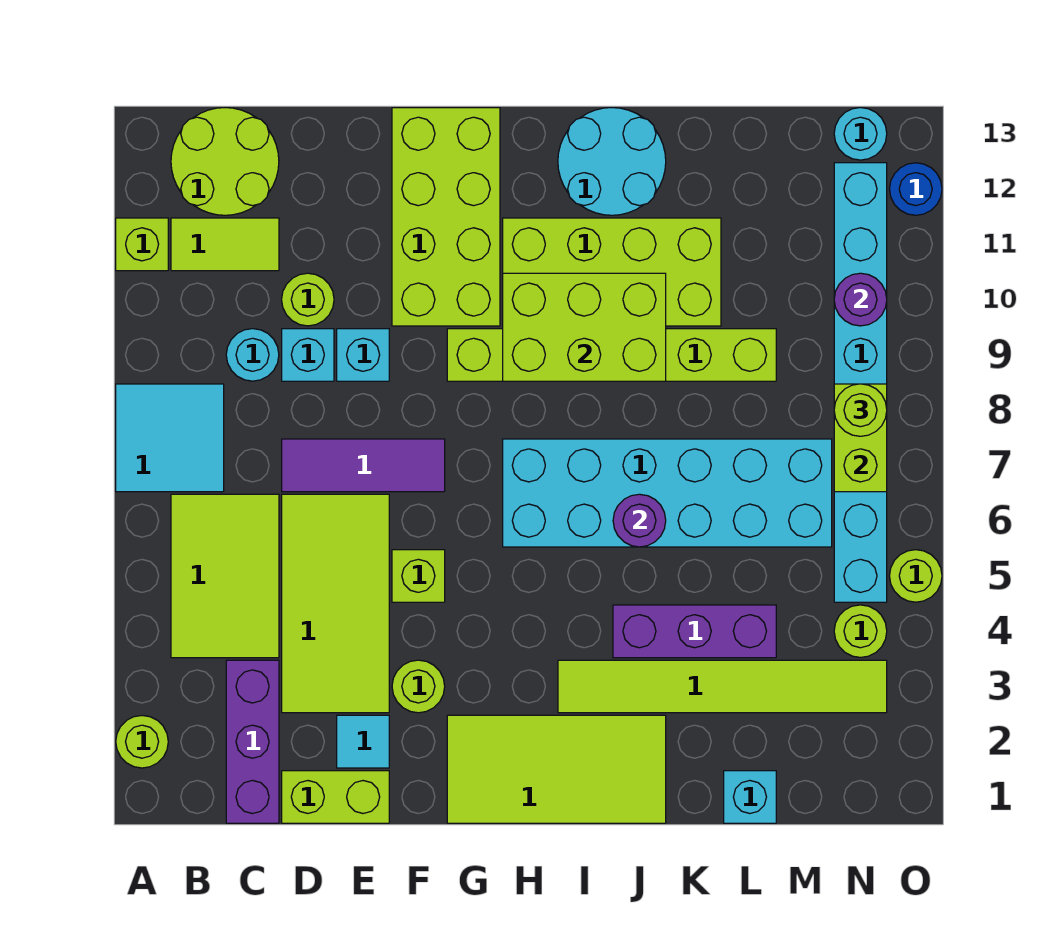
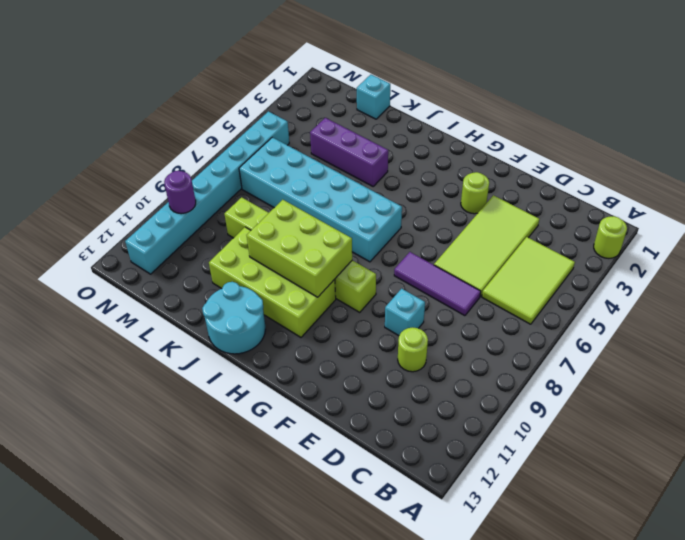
none -> cyan tile A7:B8 level 1
none -> lime brick A11 level 1
none -> lime tile B11:C11 level 1
none -> lime round brick B12:C13 level 1

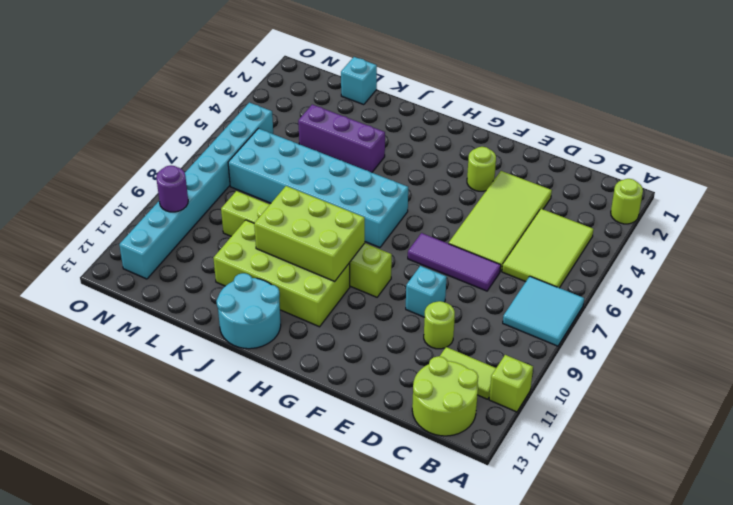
none -> purple brick C1:C3 level 1
none -> cyan round brick C9 level 1
none -> lime brick D1:E1 level 1
none -> cyan brick D9 level 1

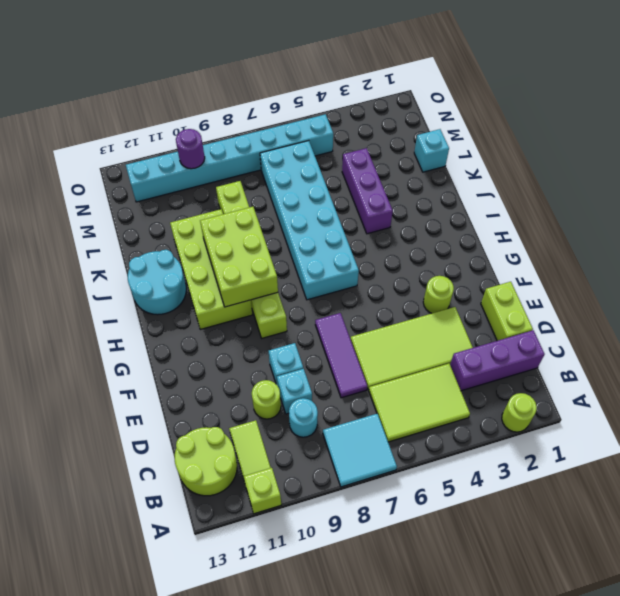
none -> cyan tile E2 level 1
none -> lime brick F5 level 1
none -> lime brick F10:G13 level 1
none -> lime tile G1:J2 level 1

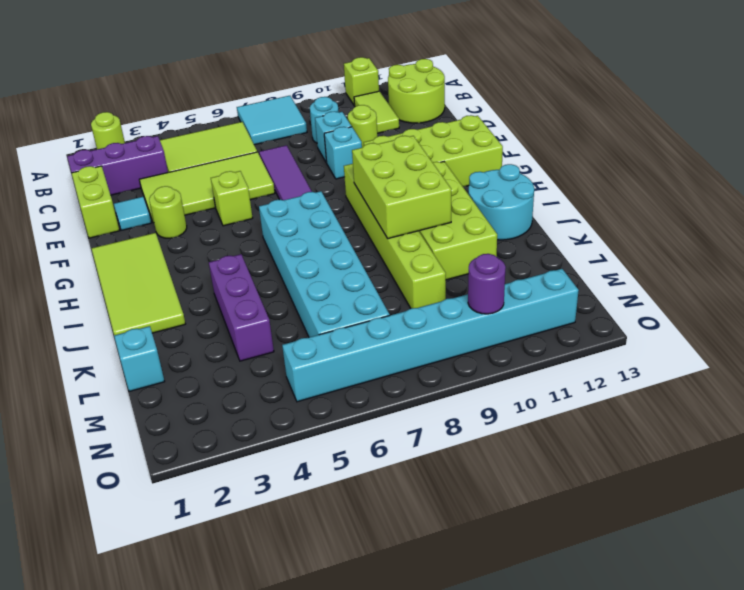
none -> lime tile I3:N3 level 1
none -> lime round brick N4 level 1
none -> cyan round brick N13 level 1
none -> lime round brick O5 level 1

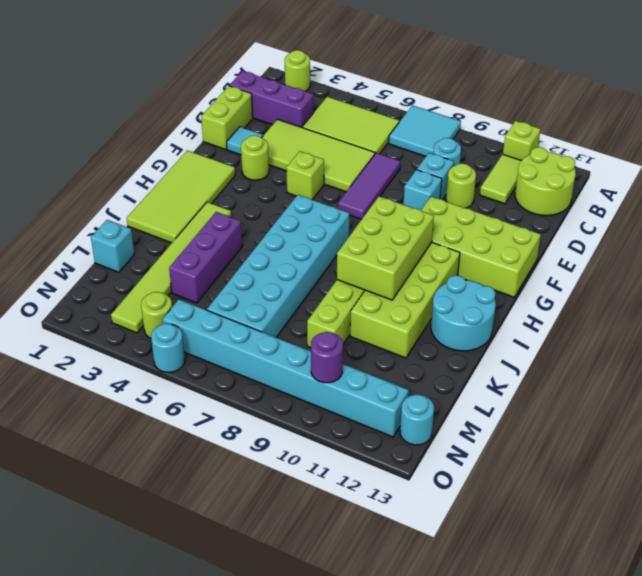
cyan round brick O5 level 1 -> lime round brick O5 level 1
none -> blue round brick O12 level 1
none -> purple round brick J6 level 2
none -> lime brick N7:N8 level 2
none -> lime round brick N8 level 3

